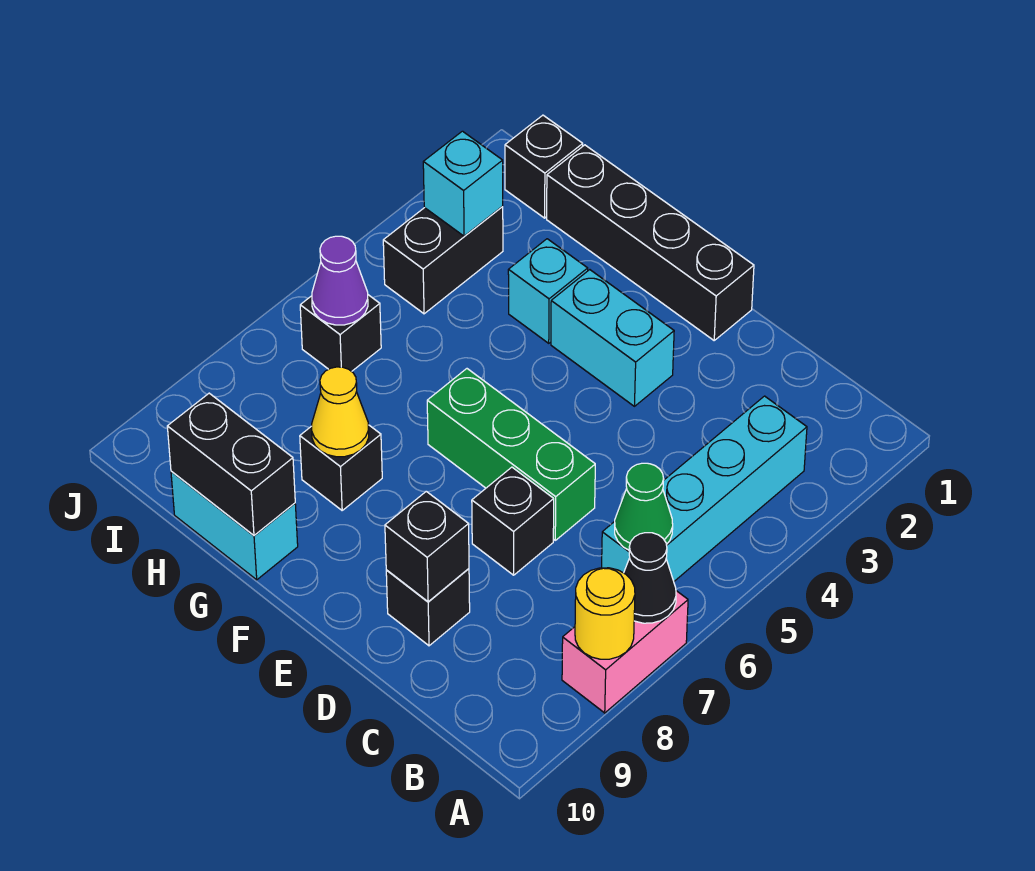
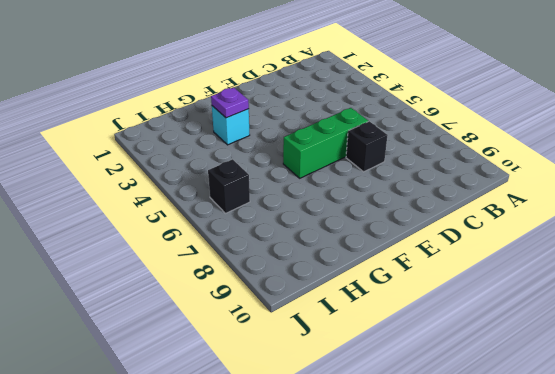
purple plate G3 level 2 -> none
none -> pink brick A7:A8 level 1
none -> cyan brick B3:B6 level 1
none -> black brick D9 level 1

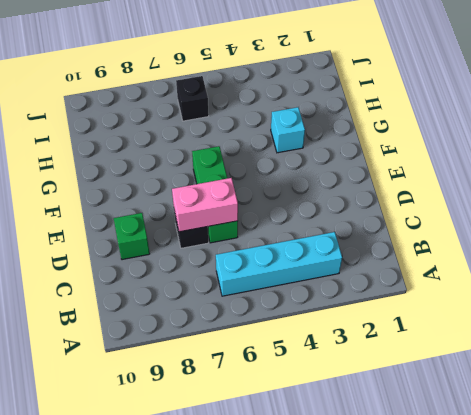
pink brick D6:D7 level 2 -> pink brick A7:A8 level 1
green brick D9 level 1 -> black brick D9 level 1
none -> black brick E1:H1 level 1
none -> cyan brick E3:F3 level 1
none -> black brick G8 level 1

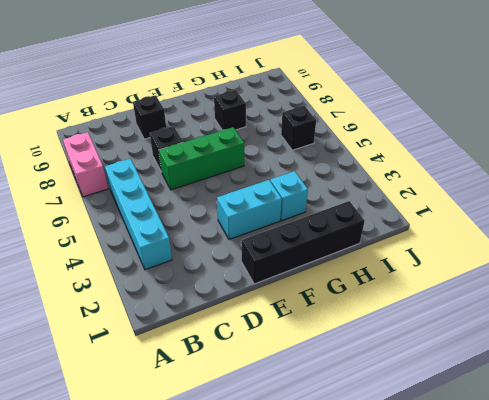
none -> cyan brick G10:H10 level 1
none -> black brick I1 level 1
none -> black brick I3:I4 level 1

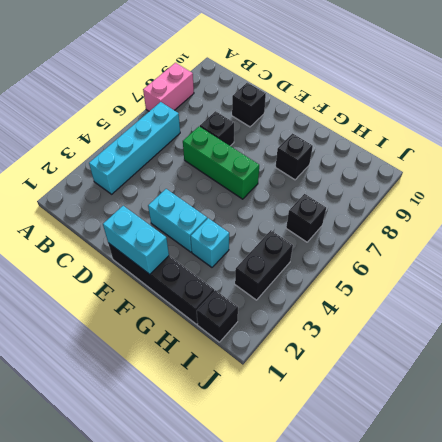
cyan brick E1:F1 level 2 -> cyan brick G10:H10 level 1
none -> black cone A7 level 2
none -> yellow round brick A8 level 2
none -> green cone B6 level 2

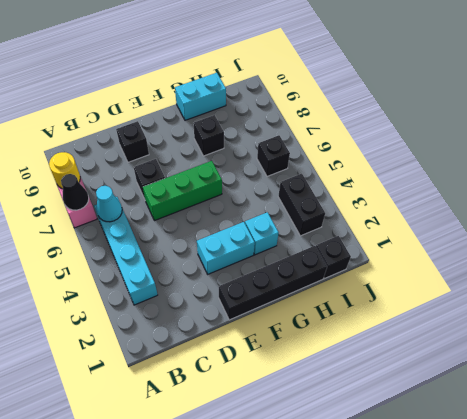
cyan cone B6 level 2 -> green cone B6 level 2
none -> black brick D9 level 2
none -> yellow cone G8 level 2
none -> black brick G10:H10 level 2

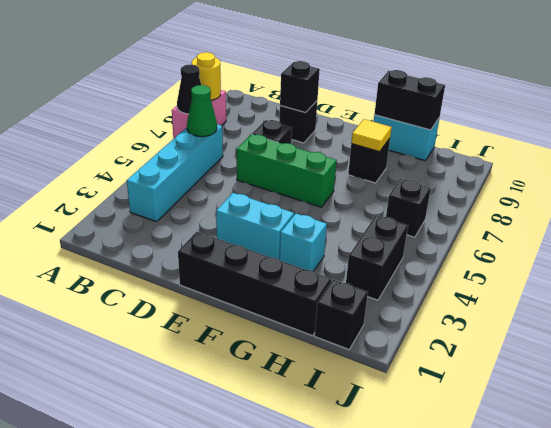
yellow tile G8 level 2 -> yellow cone G8 level 2
none -> cyan brick I3 level 2
none -> purple cone I6 level 2

